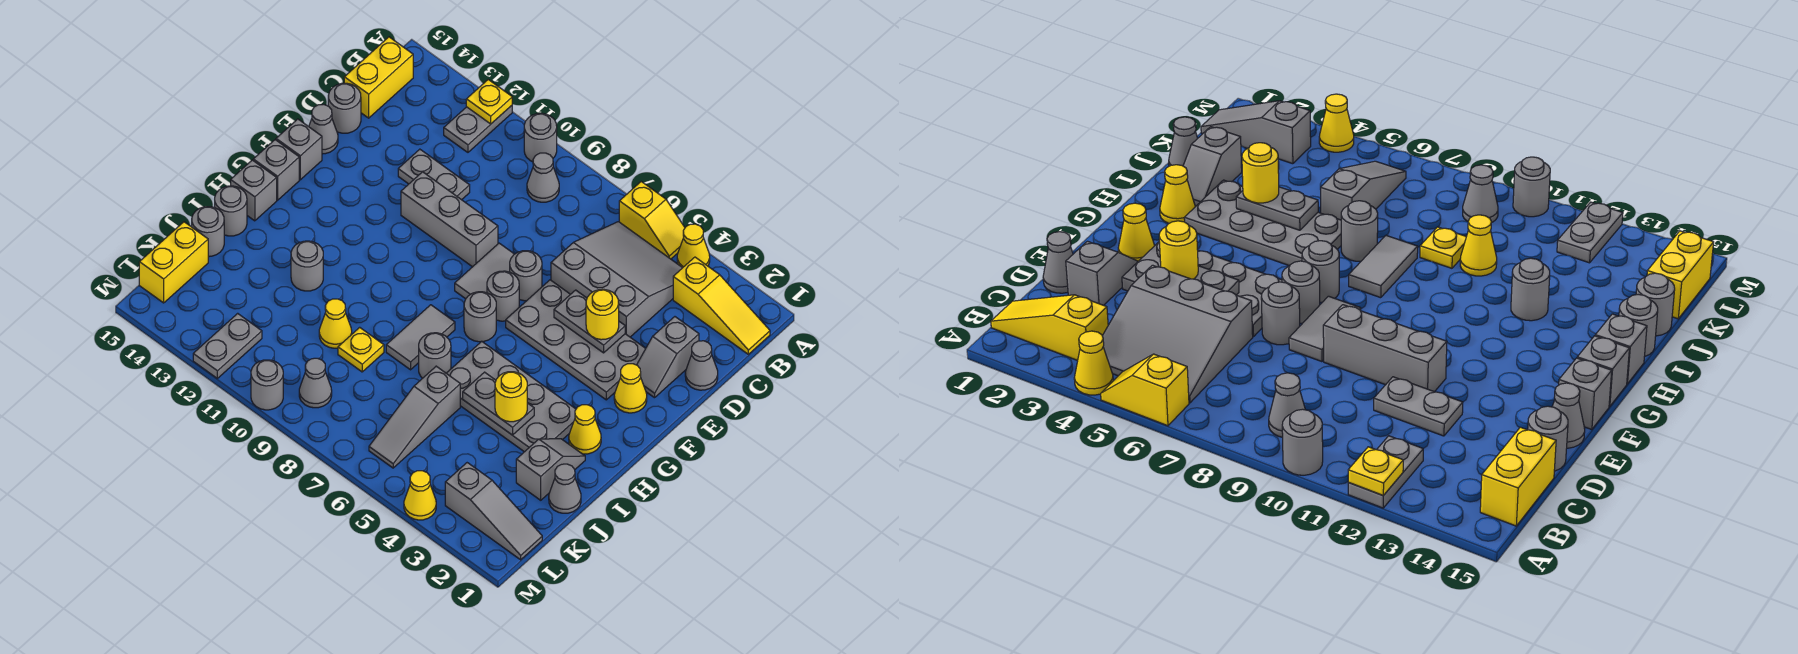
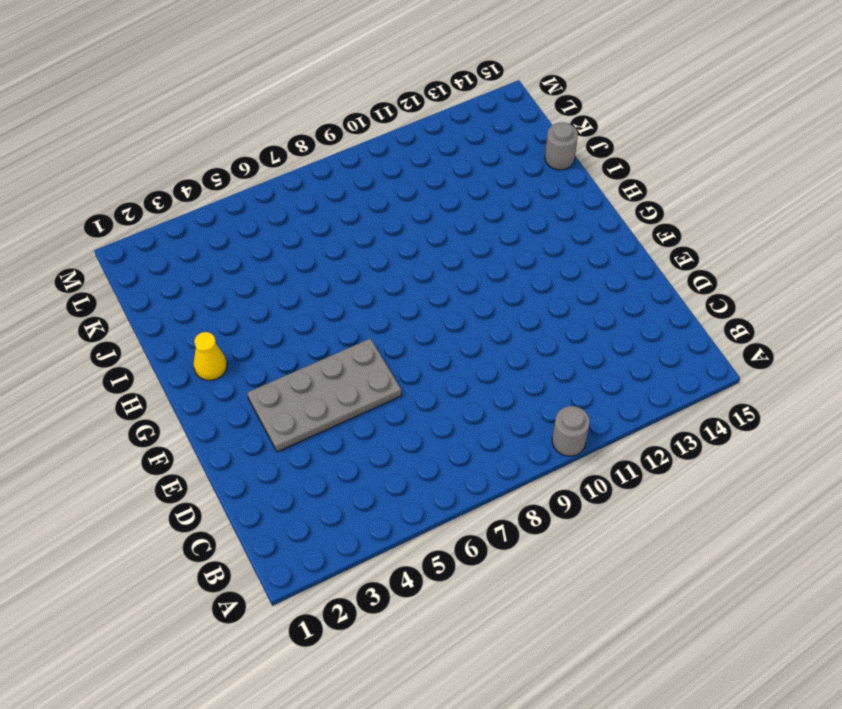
none -> yellow cone A4 level 1
none -> yellow slope A5:A6 level 1 top 6
none -> grey plate A12:B12 level 1
none -> yellow slope B1:B3 level 1 top 3

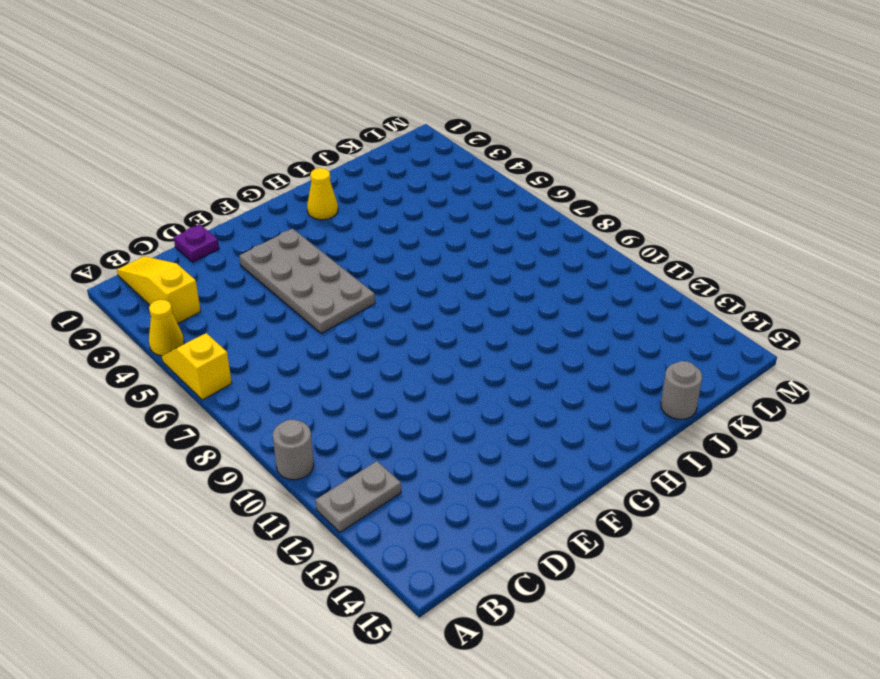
purple plate D1 level 1 -> grey cone D1 level 1
none -> grey slope B4:D6 level 1 top D
none -> grey cone B9 level 1
none -> yellow brick B15:C15 level 1
none -> grey slope D2:E2 level 1 top D

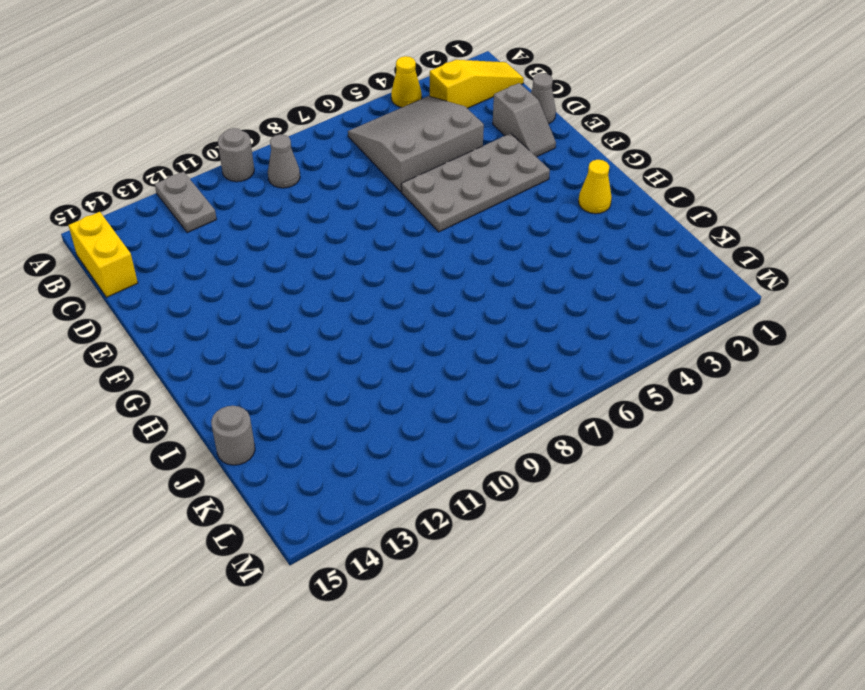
none -> yellow slope A5:A6 level 1 top 6
none -> grey plate D11:D12 level 1
none -> grey round brick D15 level 1
none -> grey round brick E7 level 1

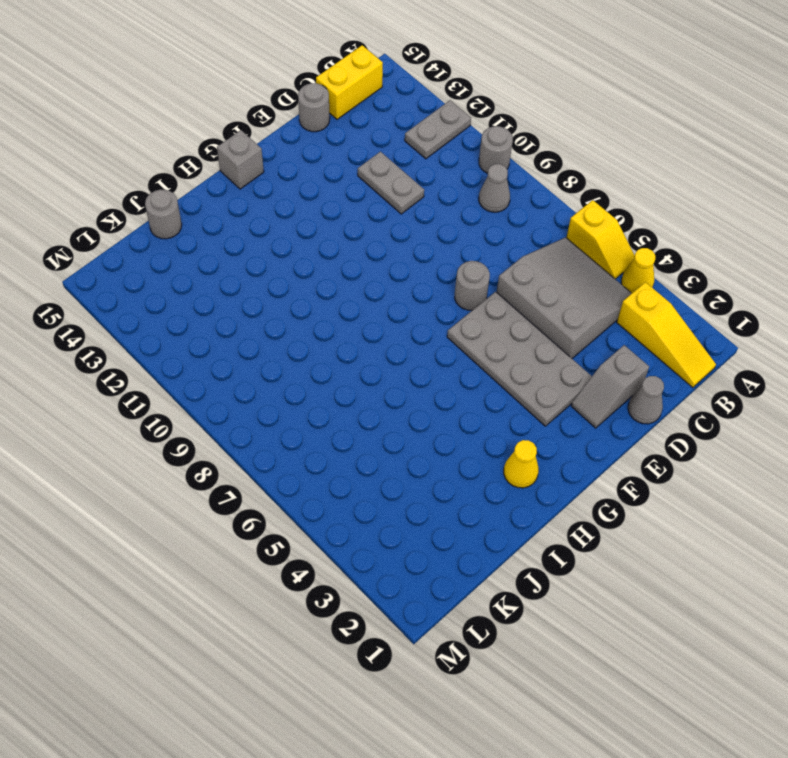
none -> grey tile E8:F8 level 1
none -> grey brick E9:E11 level 1
none -> grey cone E15 level 1
none -> yellow cone F2 level 1

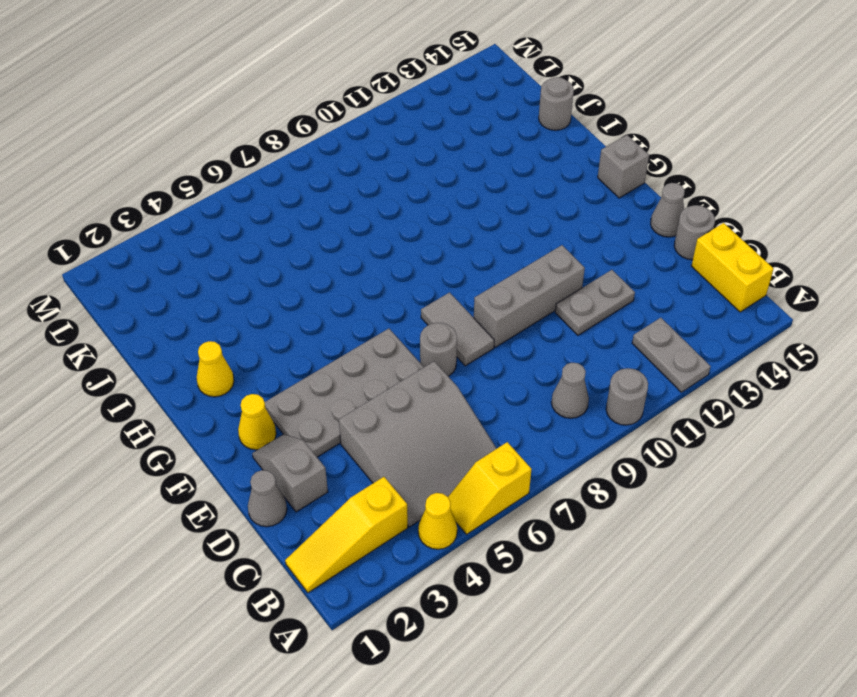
none -> grey round brick F7 level 1
none -> grey brick F15 level 1
none -> grey round brick G7 level 1
none -> grey plate H3:I6 level 1

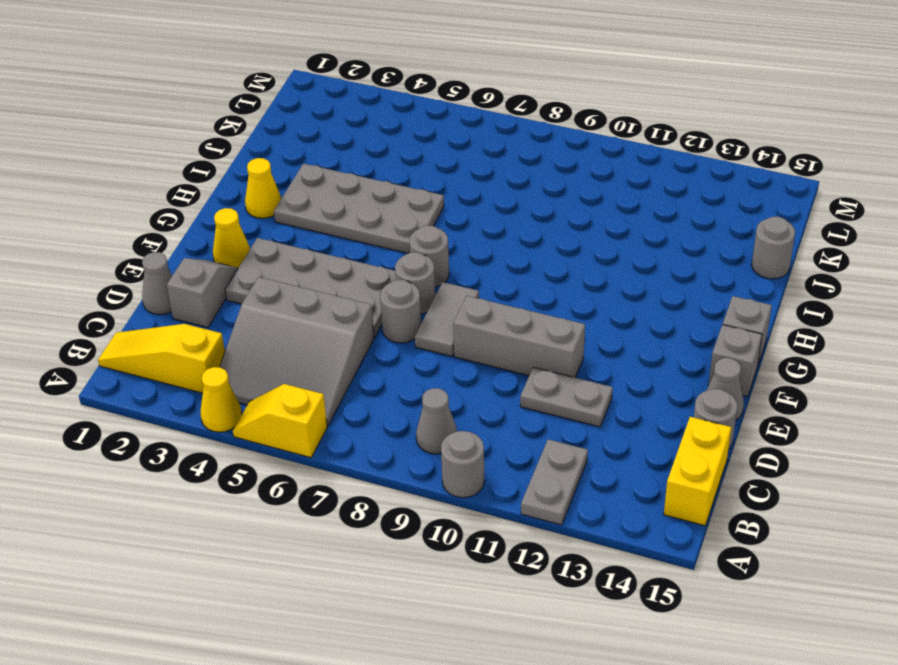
none -> grey tile H8:I8 level 1
none -> grey brick H15 level 1
none -> grey slope I2:J2 level 1 top J
none -> grey round brick I7 level 1

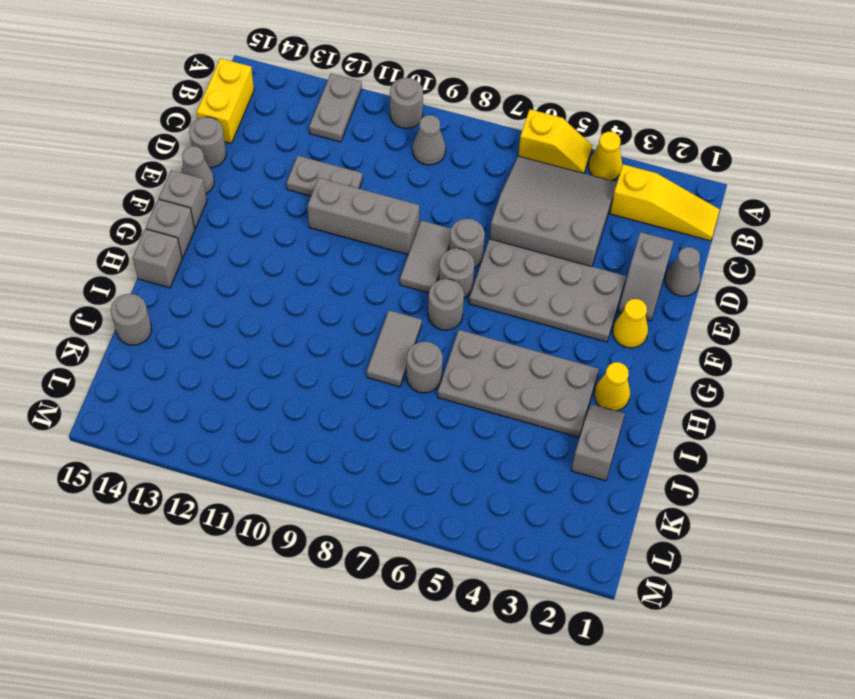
none -> grey round brick I12 level 1
none -> grey round brick I15 level 1
none -> grey cone J1 level 1
none -> grey slope J6:L6 level 1 top J

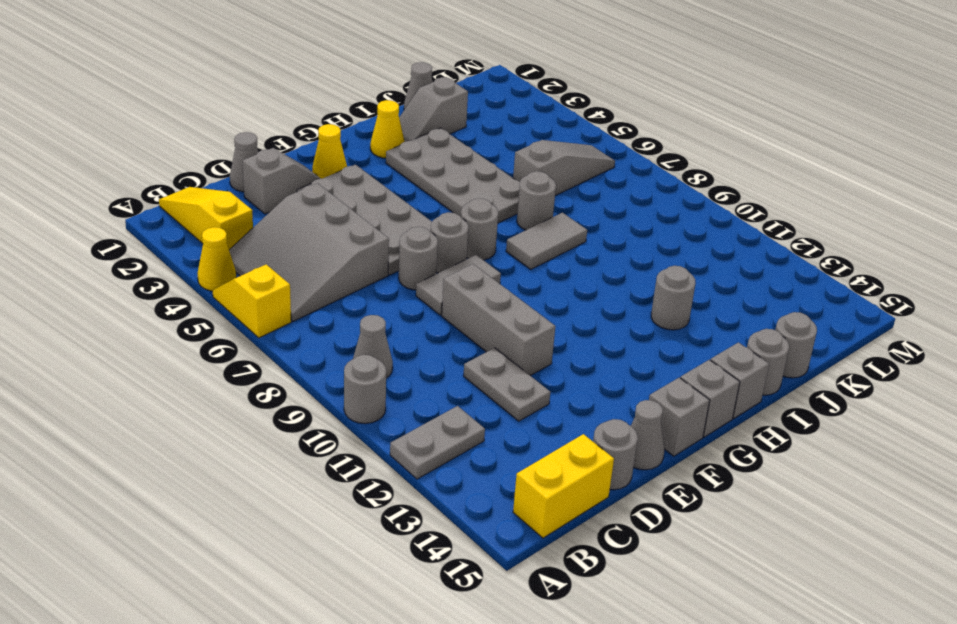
none -> yellow plate J9 level 1
none -> yellow cone J10 level 1
none -> yellow brick K15:L15 level 1
none -> grey slope L1:L3 level 1 top 3

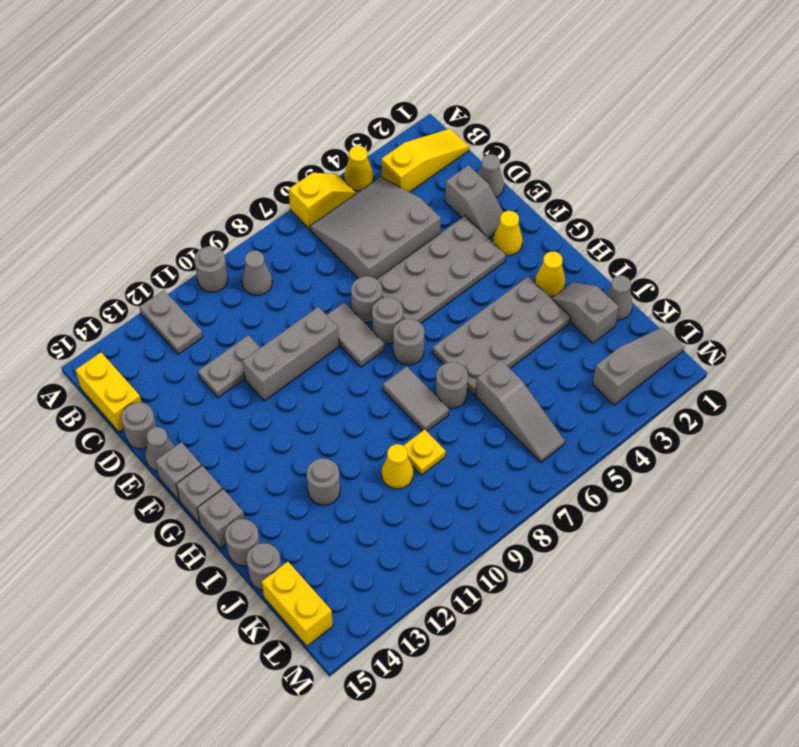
none -> grey cone L9 level 1
none -> grey plate L12:M12 level 1
none -> yellow cone M4 level 1
none -> grey round brick M10 level 1

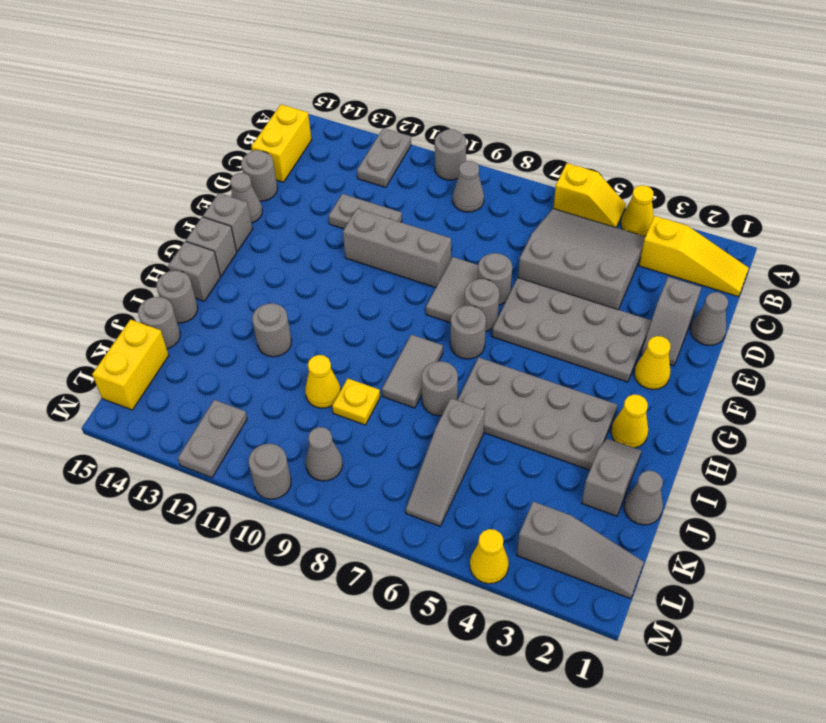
none -> yellow plate A12 level 2
none -> grey plate E4:E5 level 2
none -> grey plate I4:I5 level 2
none -> yellow round brick E4 level 3

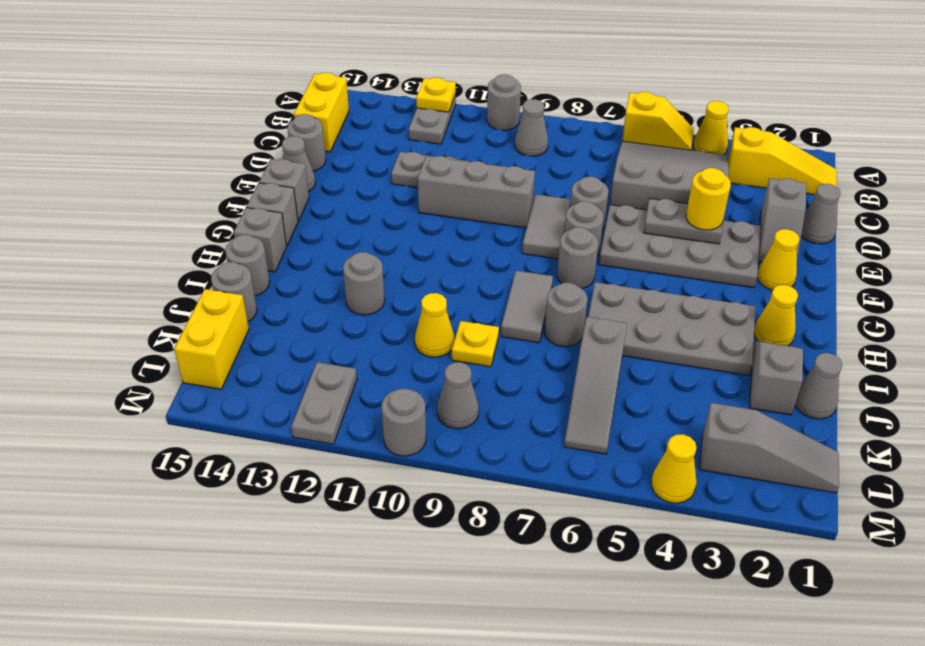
none -> grey plate I4:I5 level 2
none -> yellow round brick I4 level 3

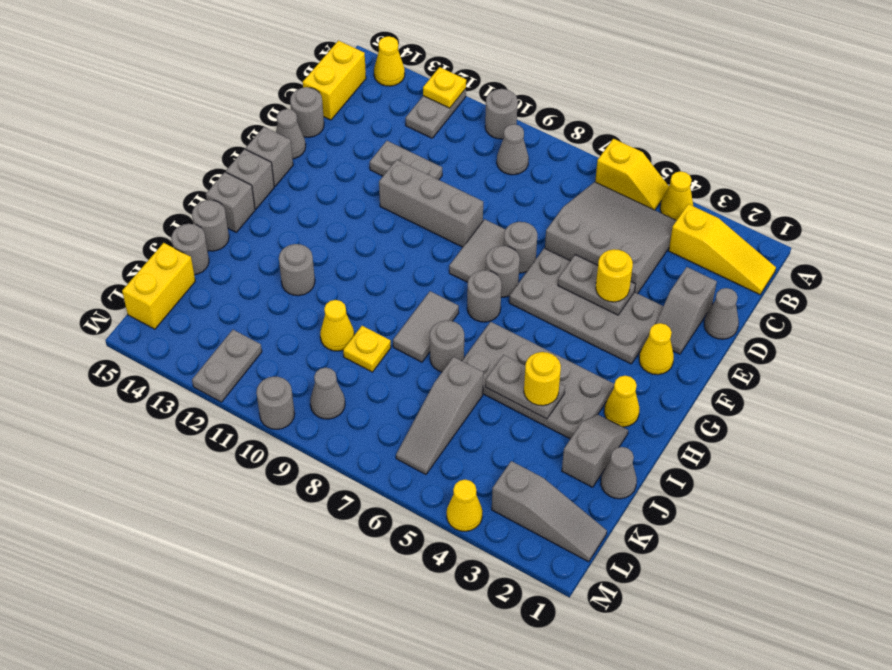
yellow cone A14 level 1 -> none

